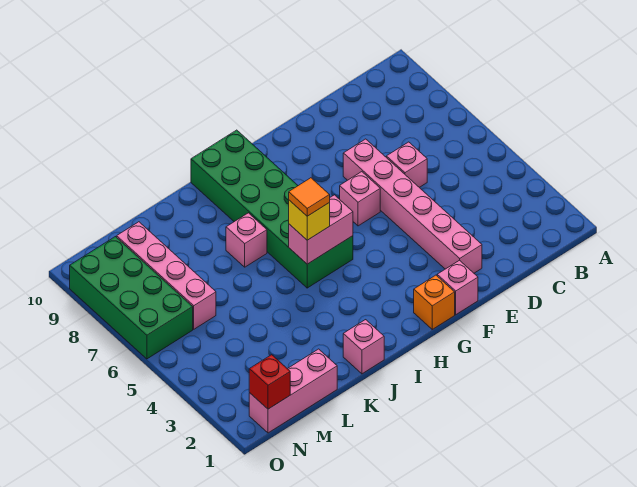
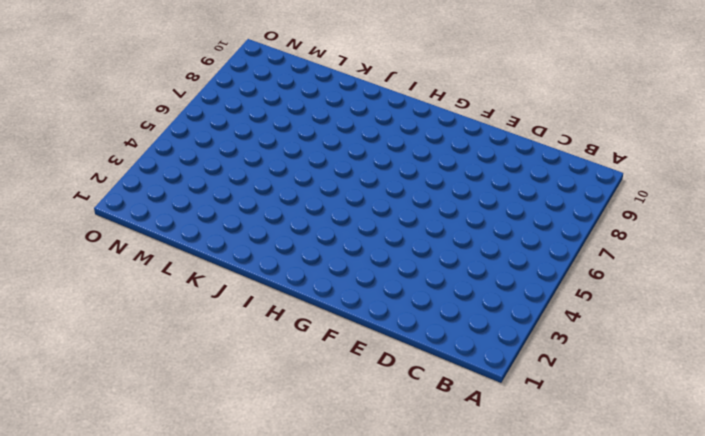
none -> pink brick D6 level 1
none -> pink brick E2:E7 level 1
none -> pink brick F1 level 1

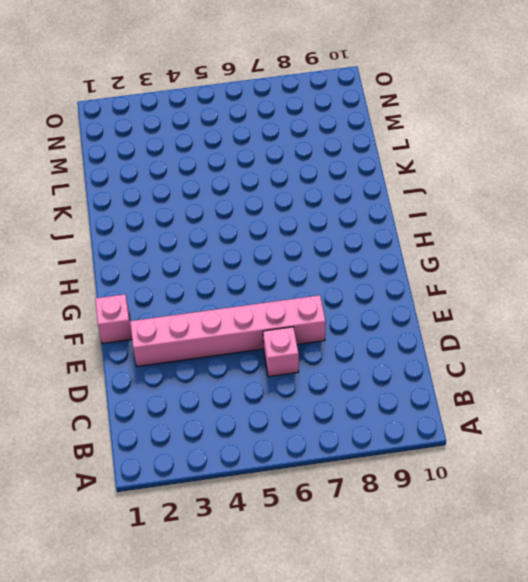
none -> pink brick F6 level 1
none -> orange brick G1 level 1
none -> green brick H5:I10 level 1

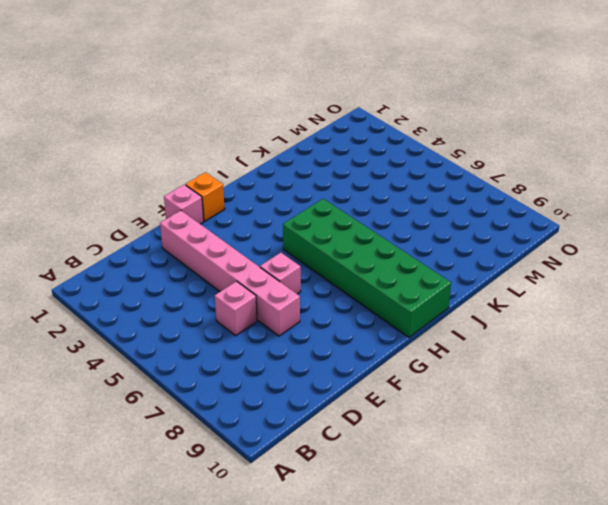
none -> pink brick J1 level 1
none -> pink brick J7 level 1
none -> pink brick L1:N1 level 1

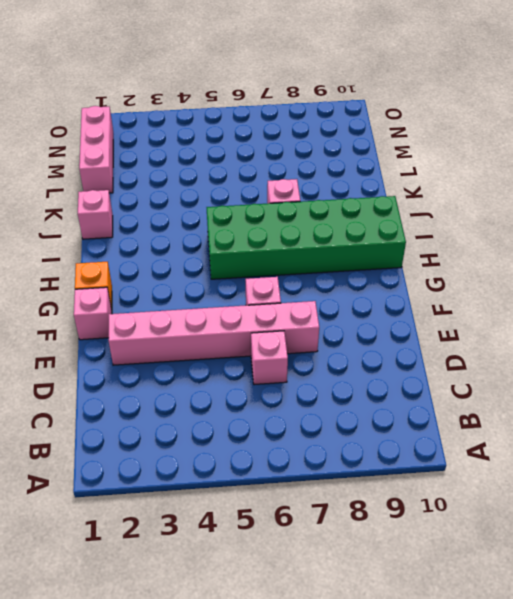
none -> pink brick M6:M9 level 1
none -> green brick N6:O9 level 1
none -> pink brick H5:I5 level 2

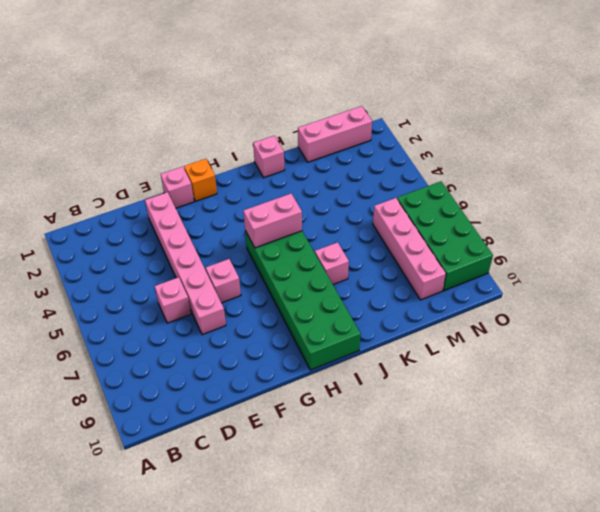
none -> red brick N1 level 2
none -> yellow brick I5 level 3
none -> orange tile I5 level 4

